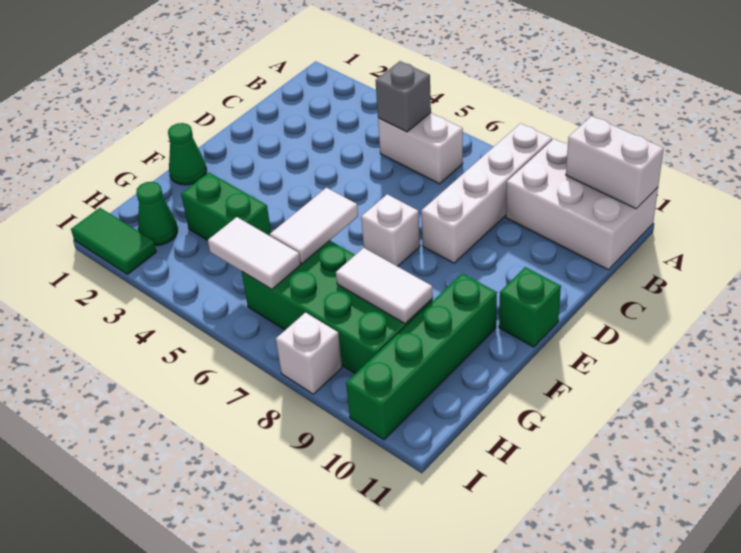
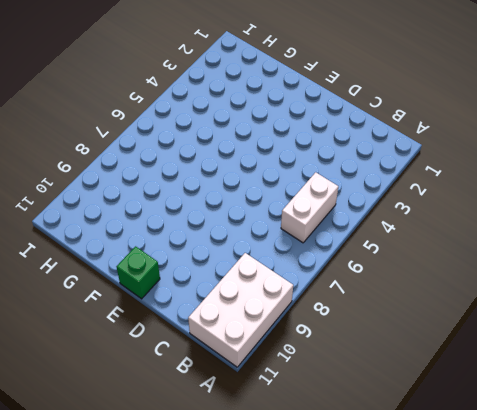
none -> white brick A8:D8 level 1
none -> white brick E7 level 1
none -> green cone F1 level 1

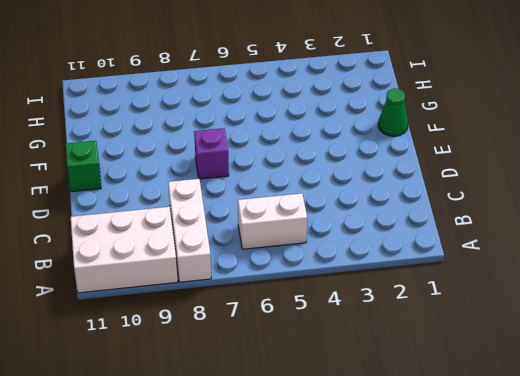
white brick A8:C8 level 1 -> white brick A8:D8 level 1
purple brick E7 level 1 -> white brick E7 level 1
none -> green brick F10:I10 level 1
none -> green brick G3:G4 level 1
none -> green brick G6:H9 level 1

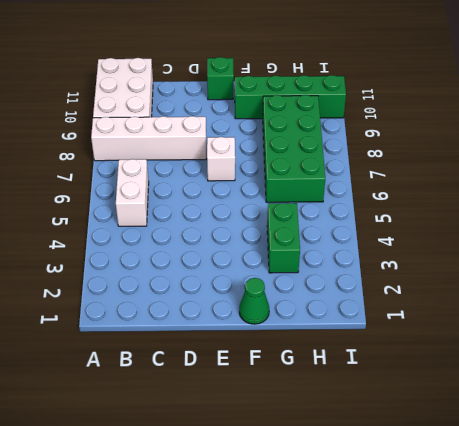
none -> green cone H2 level 1
none -> green tile I1:I2 level 1
none -> white brick I8 level 1

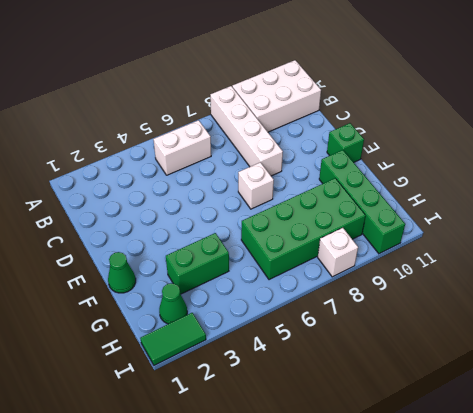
none -> white brick A10:A11 level 2
none -> grey brick B5 level 2
none -> white tile F6:G6 level 2

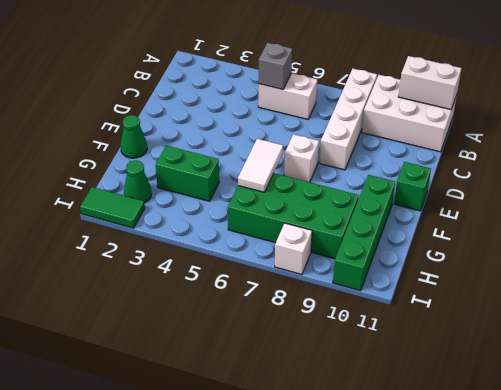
none -> white tile G8:G9 level 2
none -> white tile H5:H6 level 2

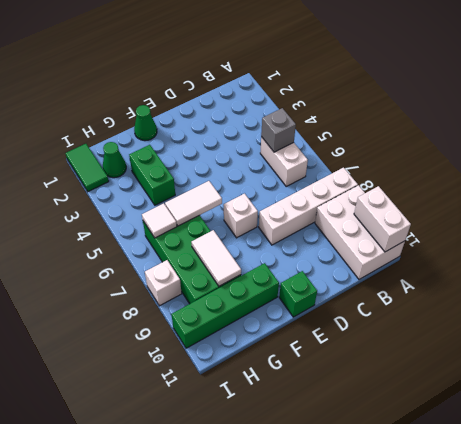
white tile H6 level 2 -> white tile H5:H6 level 2

